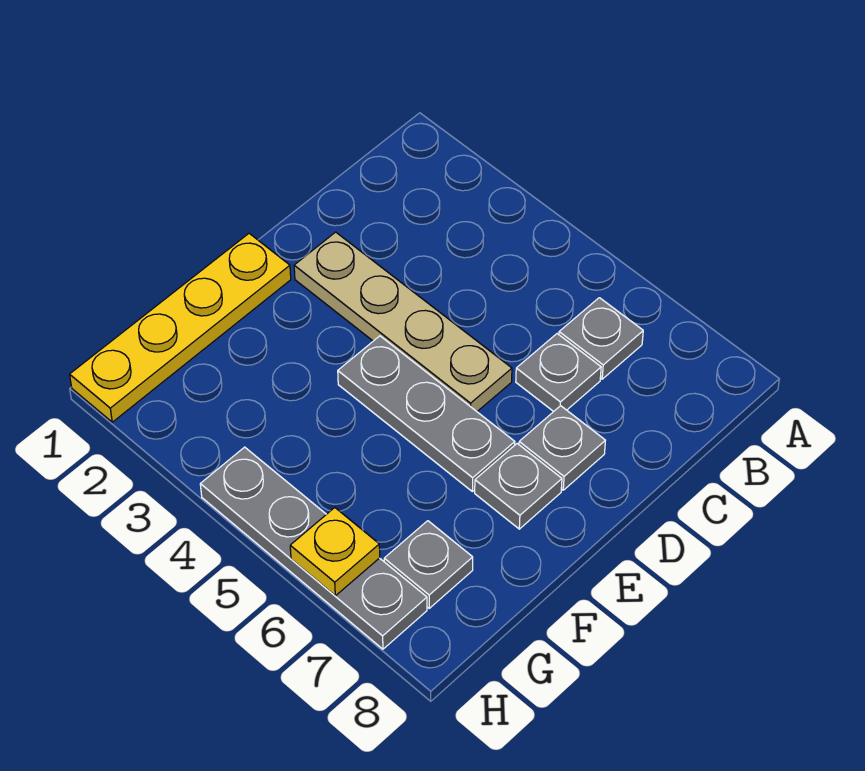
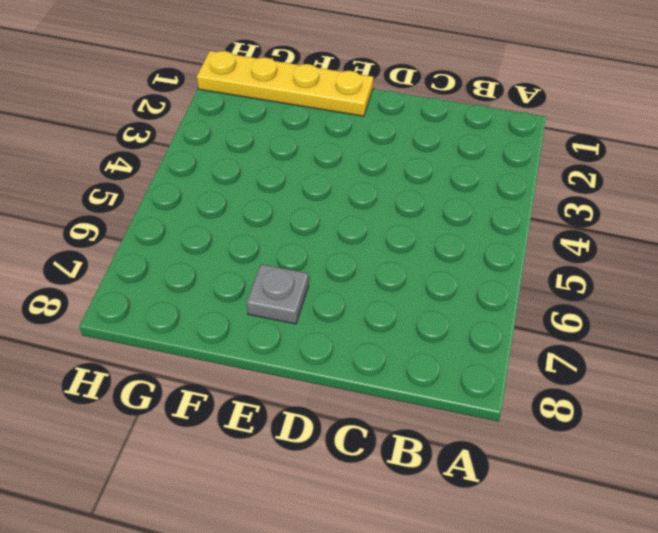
none -> grey plate B6 level 1
none -> grey plate C6 level 1

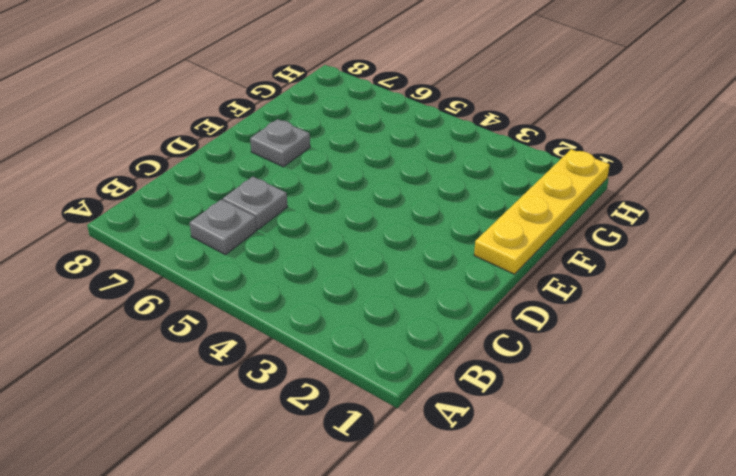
none -> tan plate D2:D5 level 1
none -> grey plate D7 level 1

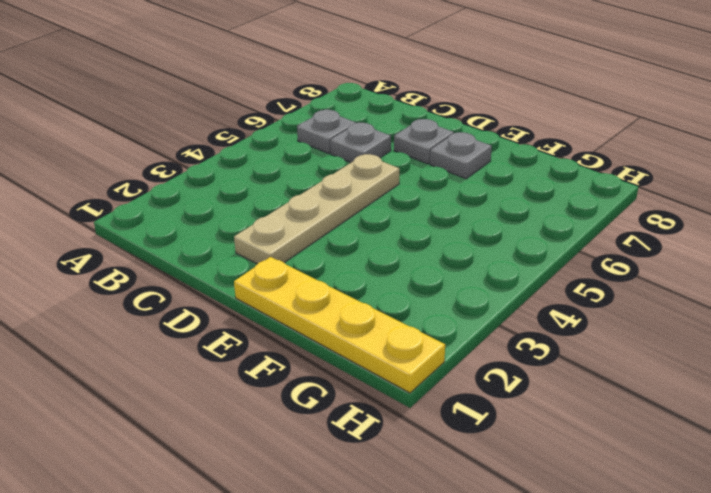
none -> grey plate E4:E6 level 1
none -> grey plate G7 level 1

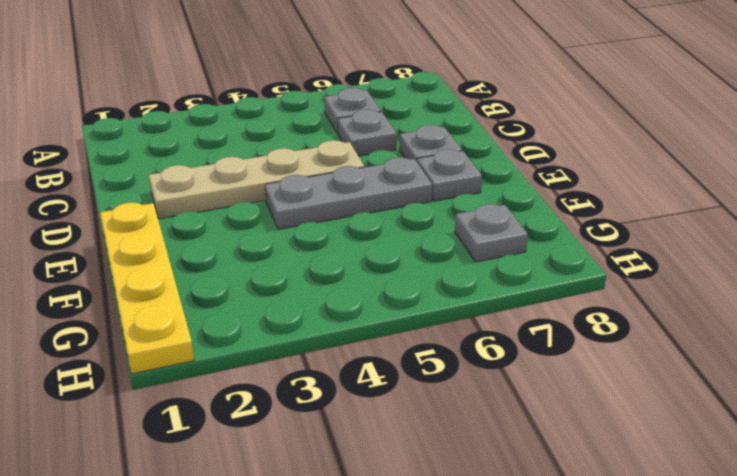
none -> grey plate H4:H7 level 1
none -> yellow plate H6 level 2

